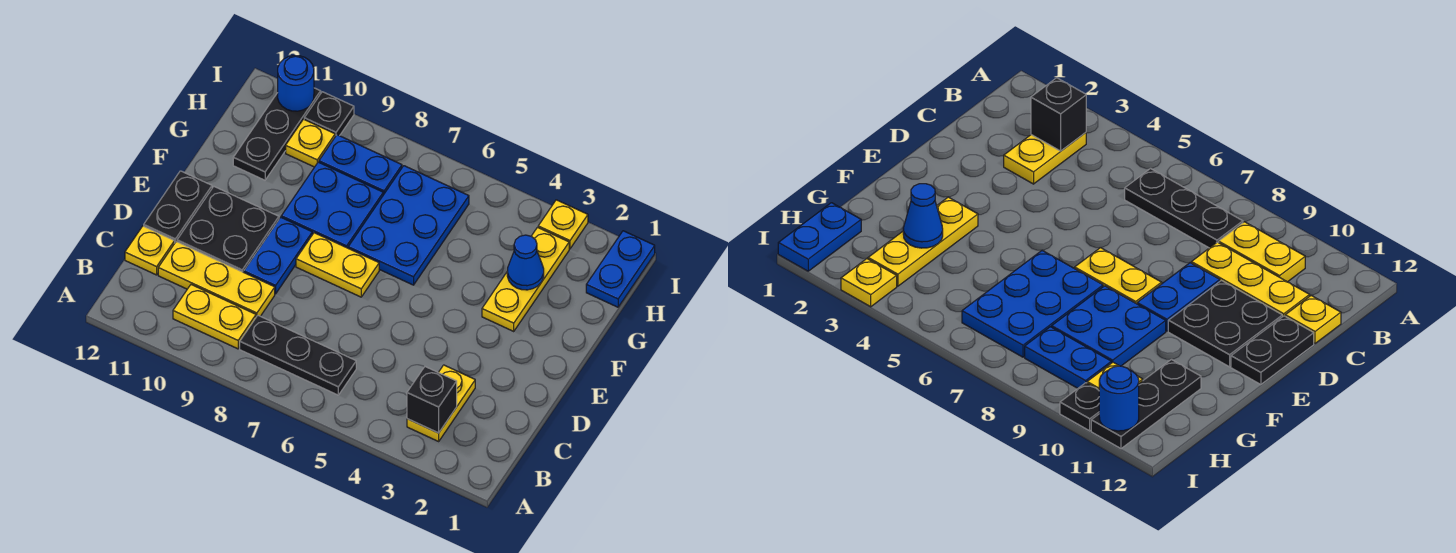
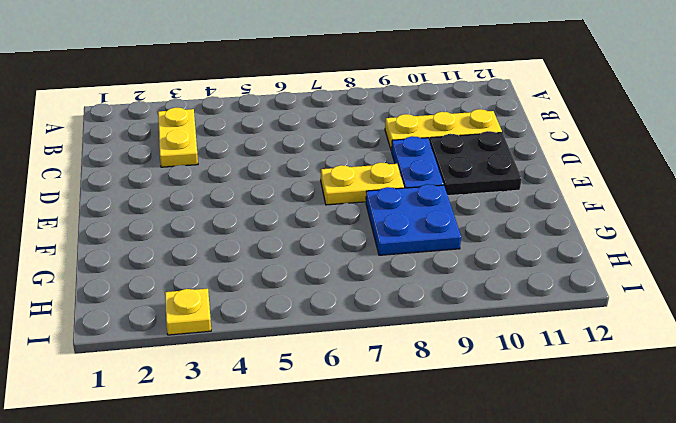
none -> black plate B6:B8 level 1
none -> yellow plate B9:B10 level 1
none -> yellow plate C12 level 1

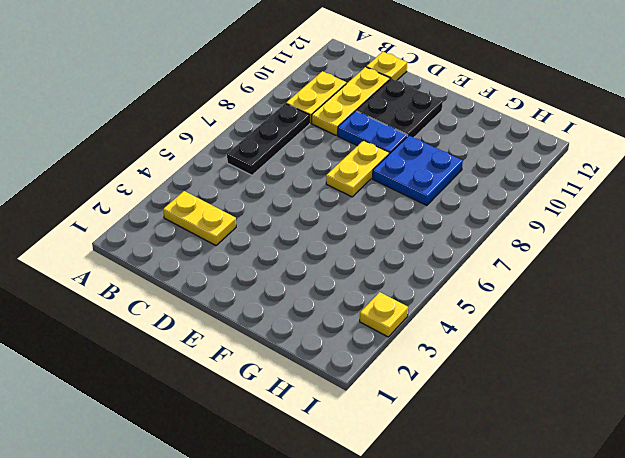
none -> black plate D12:E12 level 1
none -> yellow plate F3:H3 level 1
none -> blue plate F6:H7 level 1

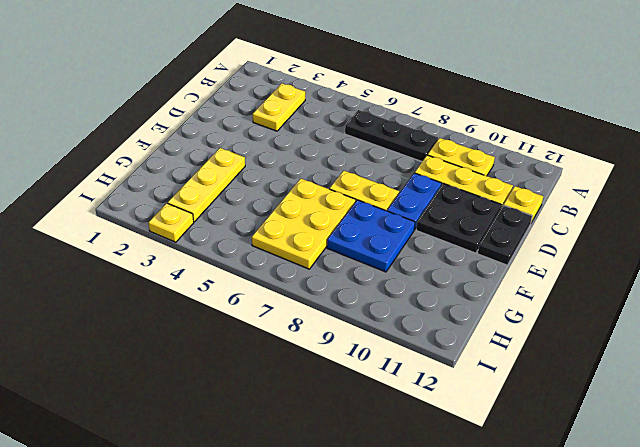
yellow plate F6:H7 level 1 -> blue plate F6:H7 level 1
none -> black plate G11:I11 level 1
none -> blue plate H1:I1 level 1
none -> blue plate H8:H9 level 1

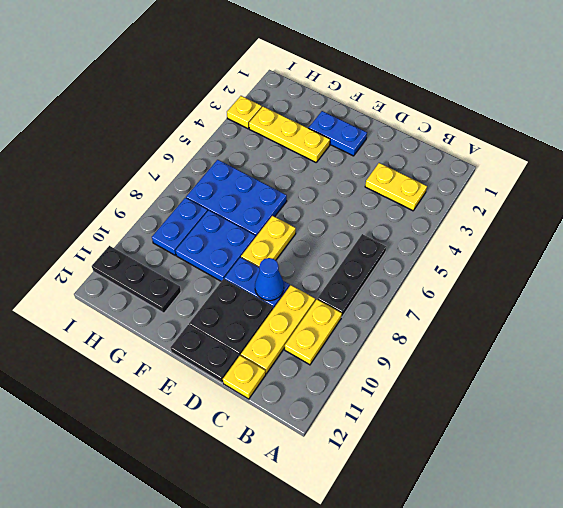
blue cone D9 level 2 -> blue cone G3 level 2
blue plate E2:F2 level 1 -> blue plate H1:I1 level 1
none -> yellow plate H10 level 1
none -> black plate I10 level 1
none -> black brick B3 level 2

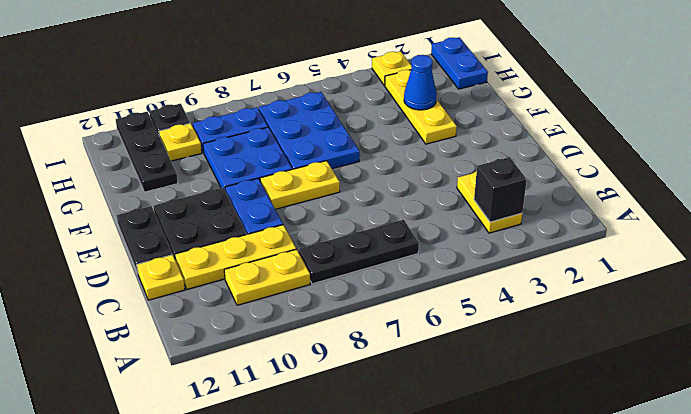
none -> blue round brick I11 level 2

